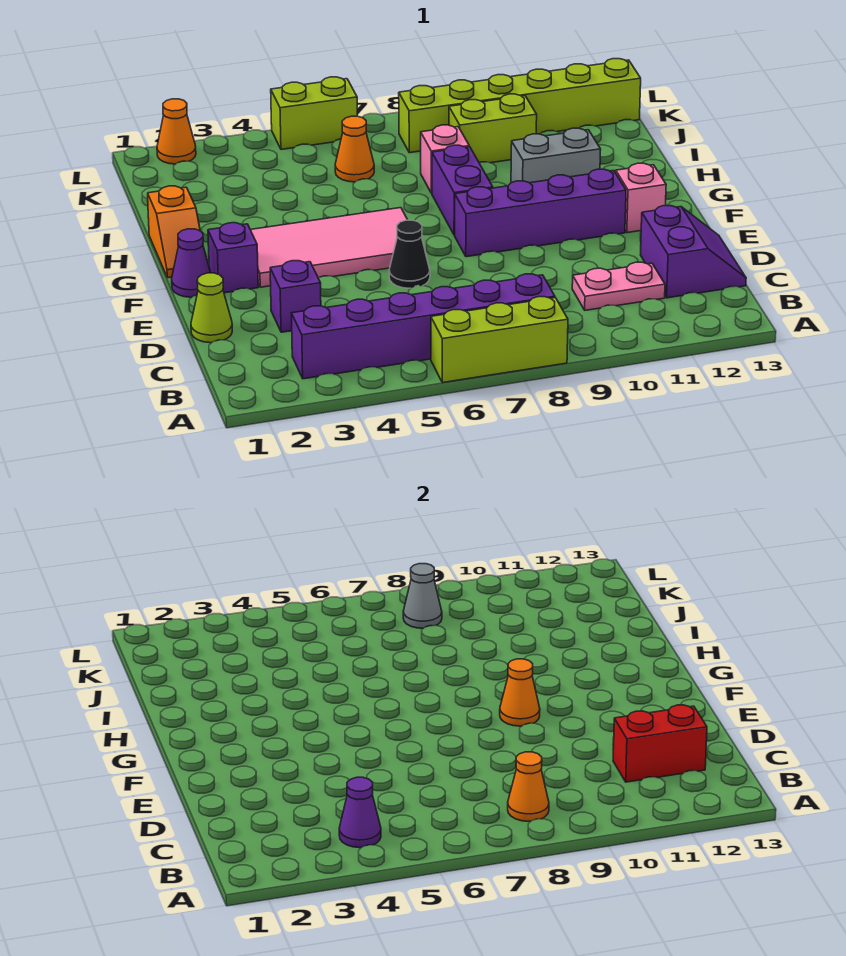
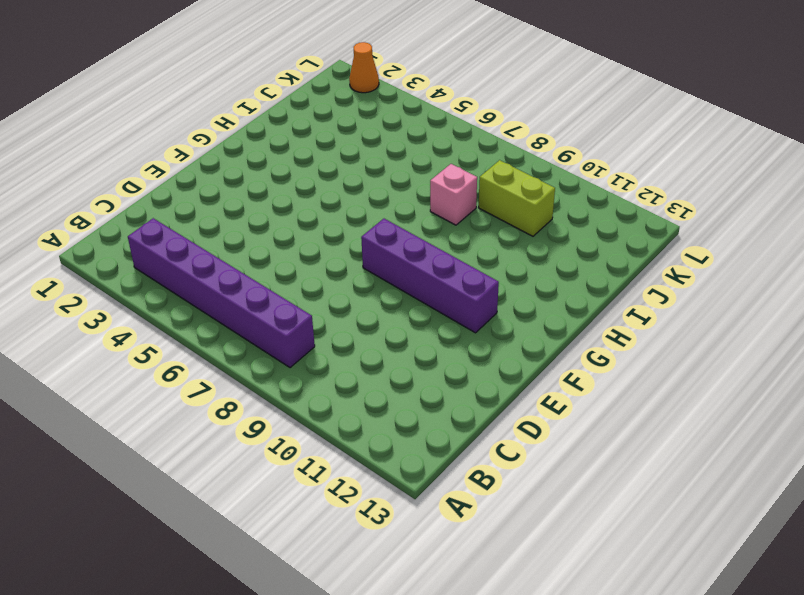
none -> lime brick A6:A8 level 1
none -> pink plate C10:C11 level 1
none -> purple slope C12:D13 level 1 top 12

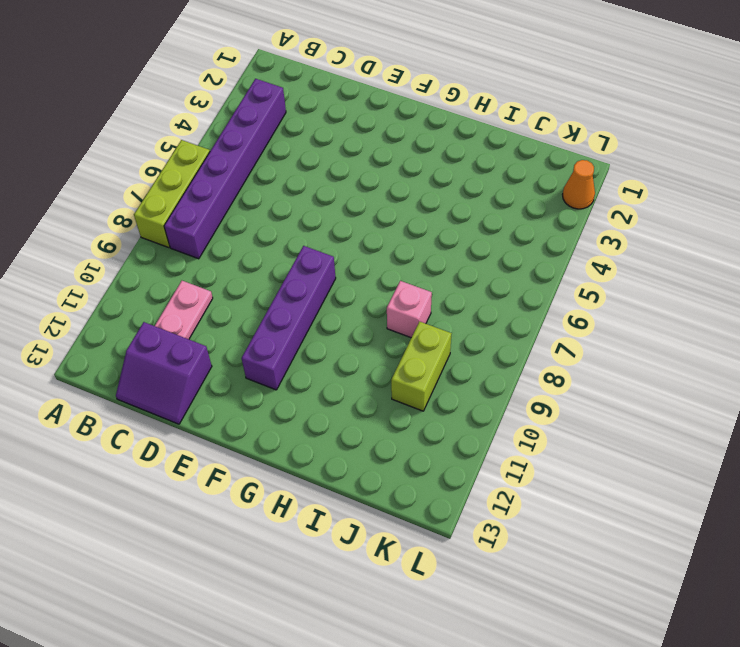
none -> lime cone D1 level 1
none -> purple brick D3 level 1
none -> black cone E6 level 1

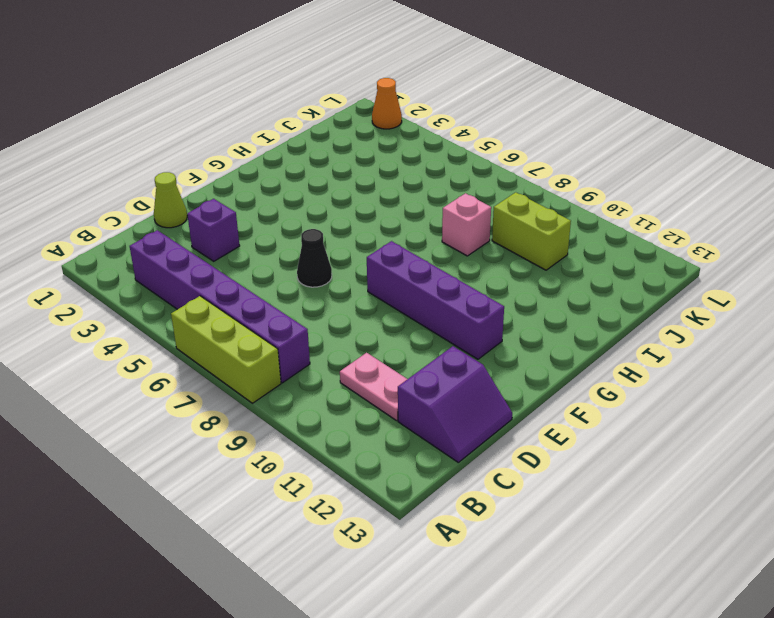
none -> purple cone F1 level 1
none -> purple brick F2 level 1
none -> pink tile F3:G6 level 1

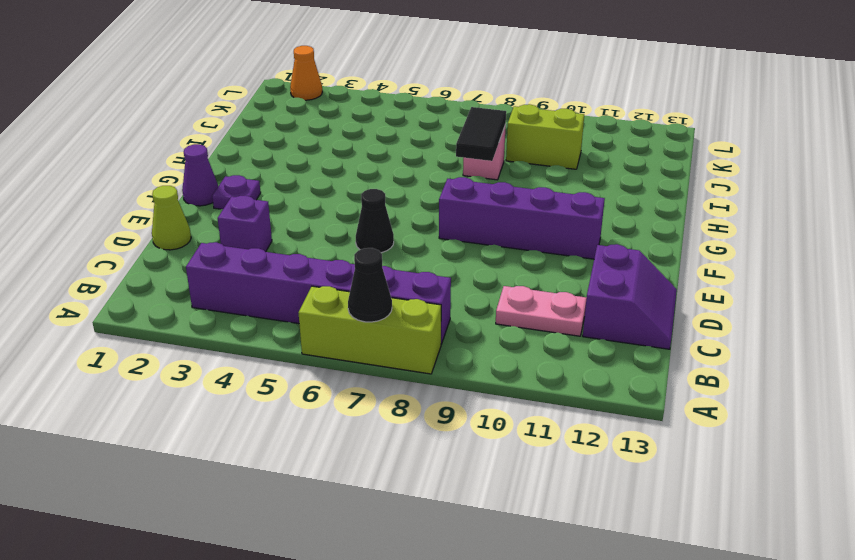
black cone A7 level 2 -> none
purple plate F2 level 1 -> purple brick F2 level 1
black tile H8:I8 level 2 -> none
none -> pink tile F3:G6 level 1
none -> pink brick F12 level 1
none -> orange slope G1:H1 level 1 top H

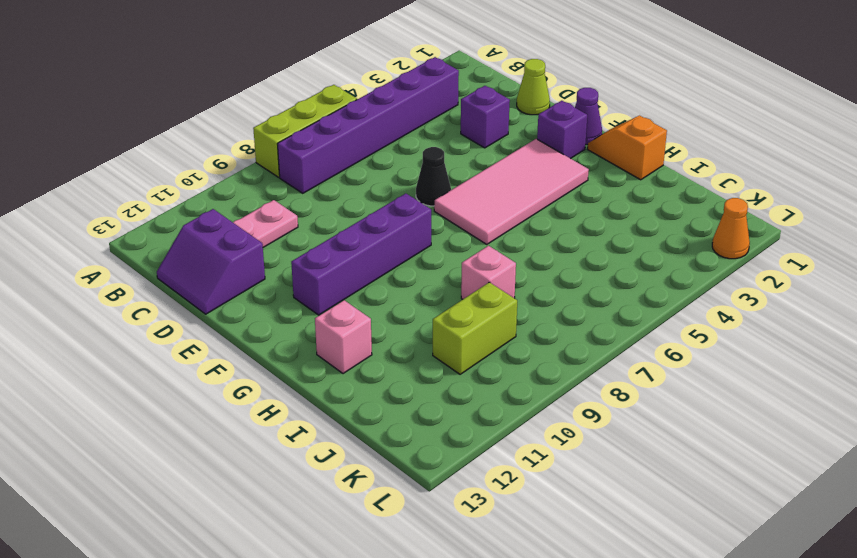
pink brick H12 level 1 -> pink brick F12 level 1
none -> purple brick G8:H8 level 1
none -> grey brick H10:H11 level 1
none -> orange cone J6 level 1

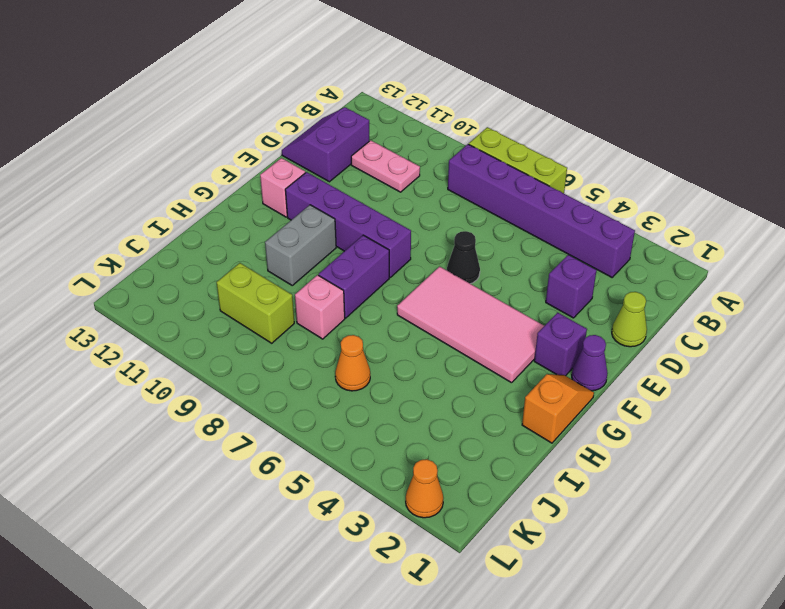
grey brick G10:H10 level 1 -> grey brick H10:H11 level 1
none -> lime brick K8:K13 level 1
none -> lime brick L5:L6 level 1
none -> purple cone B4 level 2

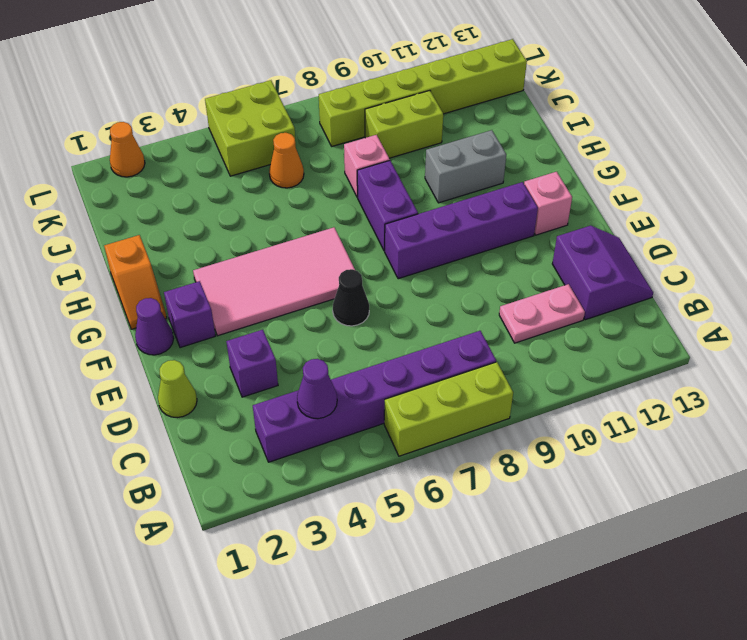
lime brick K5:L6 level 1 -> lime brick L5:L6 level 1
none -> orange cone B8 level 2
none -> red brick C11:C12 level 2
none -> orange cone F9 level 2

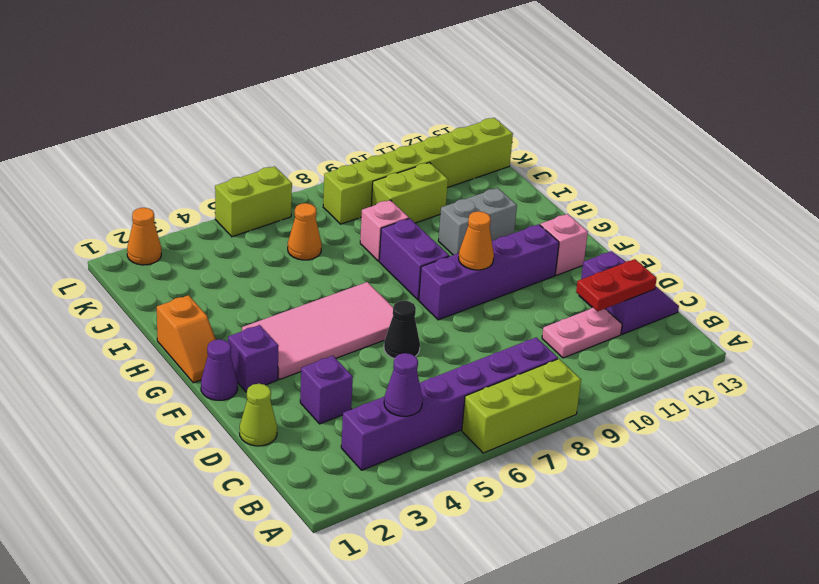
red plate C11:C12 level 2 -> red brick C11:C12 level 2
none -> orange cone B8 level 2
none -> grey cone K8 level 2

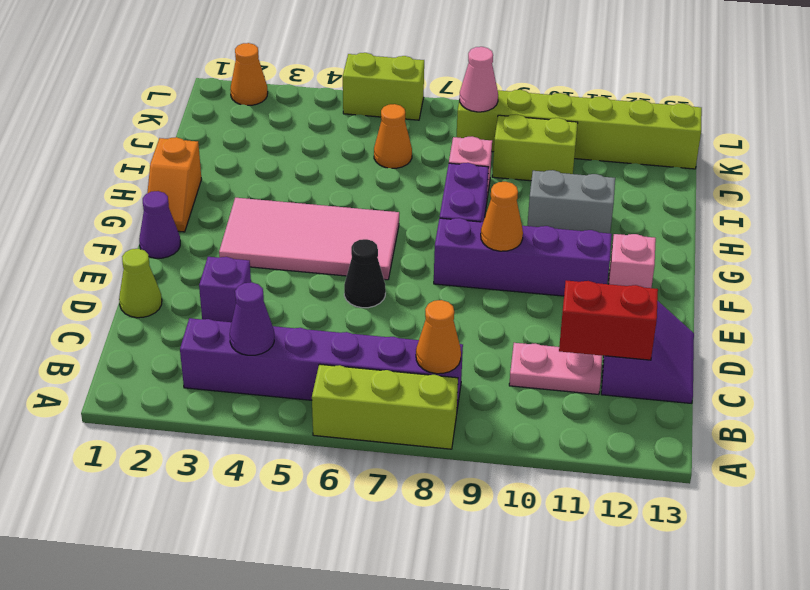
pink cone K8 level 2 -> grey cone K8 level 2
none -> purple brick F2 level 1

